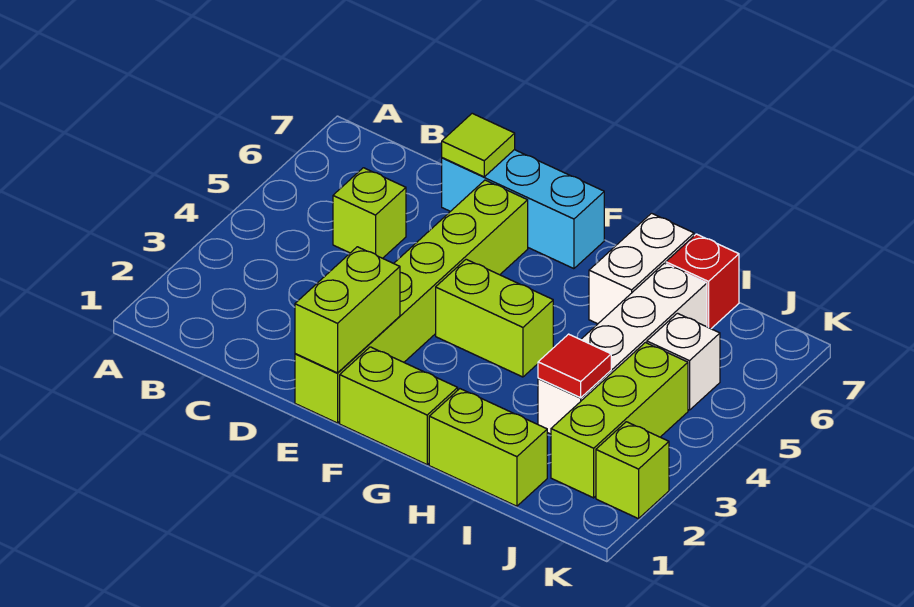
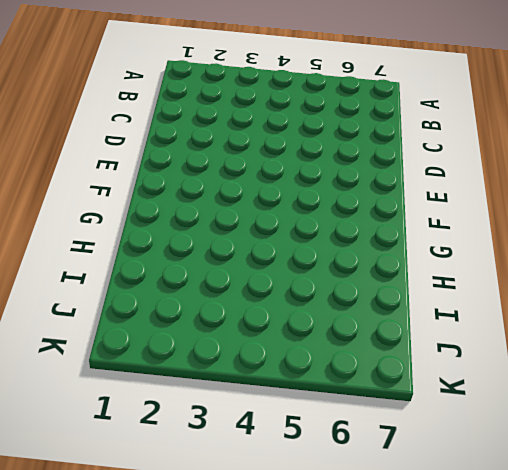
none -> lime brick C5 level 1
none -> cyan brick D7:F7 level 1
none -> lime brick E1:E6 level 1

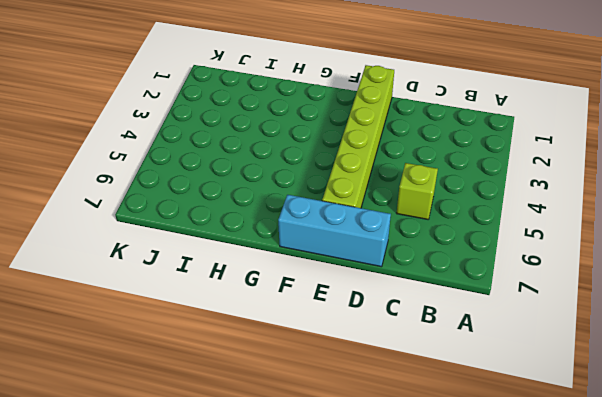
none -> lime brick F1:G1 level 1
none -> lime brick F4:G4 level 1
none -> lime brick H1:I1 level 1

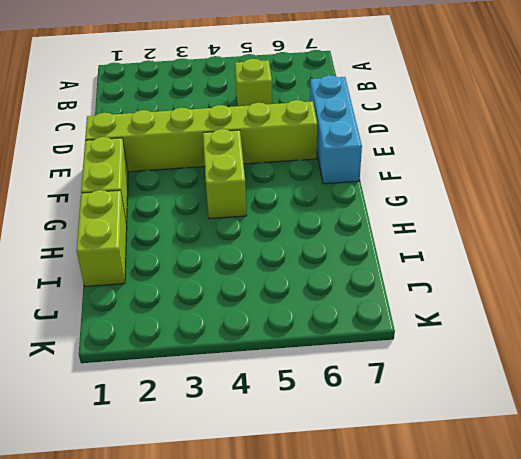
none -> white brick H6:H7 level 1
none -> white brick I3:I6 level 1
none -> red brick I7 level 1

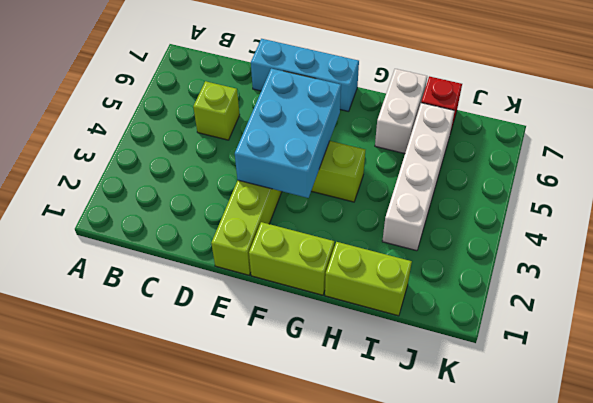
cyan brick E3:F5 level 2 -> none
none -> lime brick J2:J4 level 1
none -> white brick J5 level 1
none -> lime brick K2 level 1

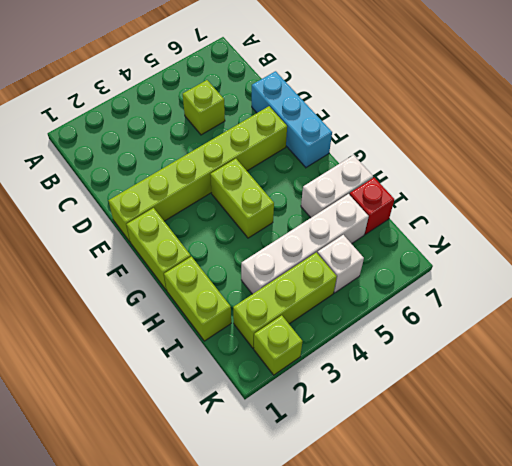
none -> lime tile D7 level 2
none -> lime brick E1:E2 level 2
none -> red tile I3 level 2

